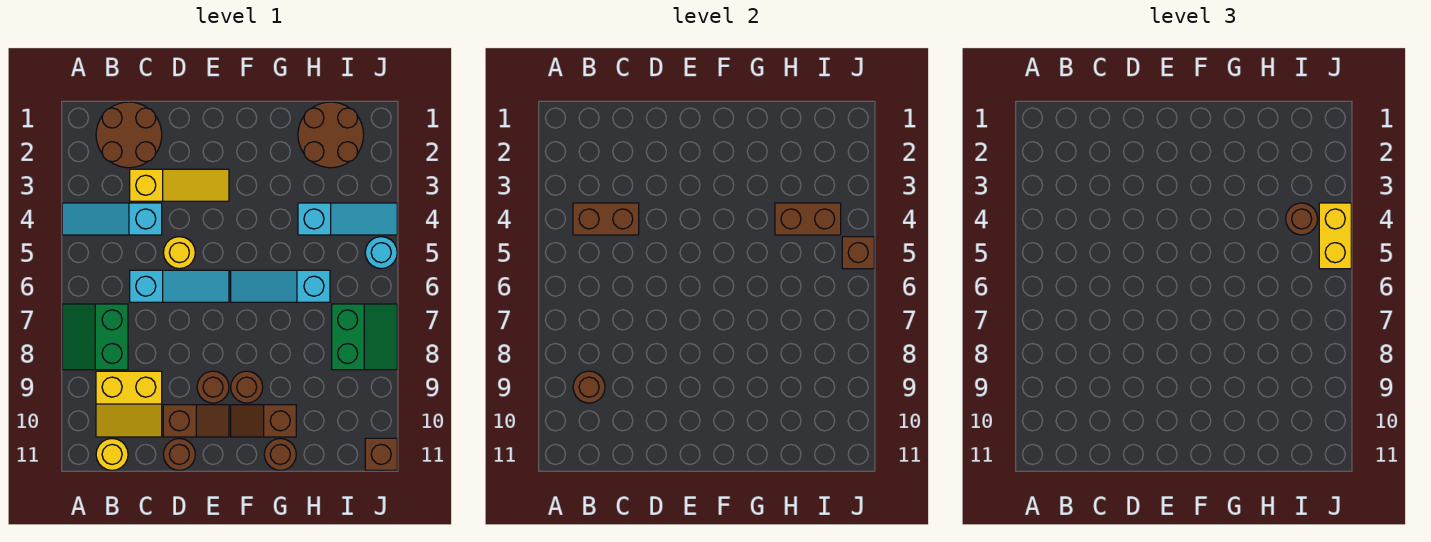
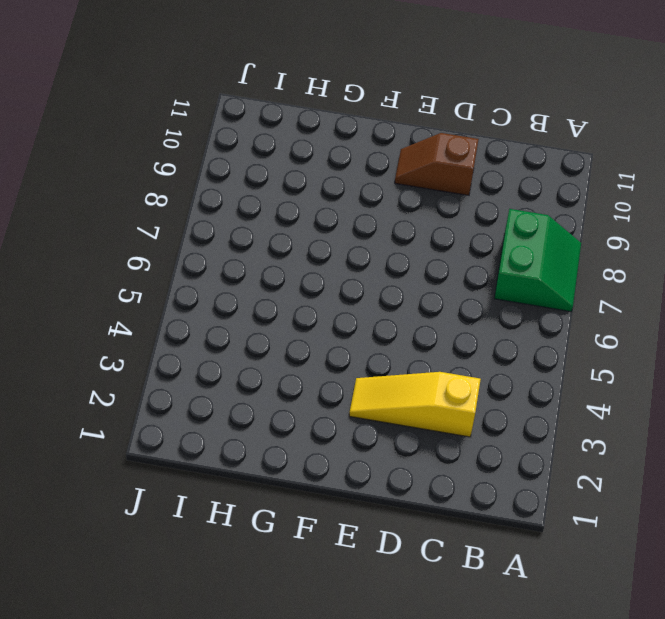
none -> cyan slope A4:C4 level 1 top C
none -> brown round brick B1:C2 level 1
none -> yellow slope B9:C10 level 1 top 9

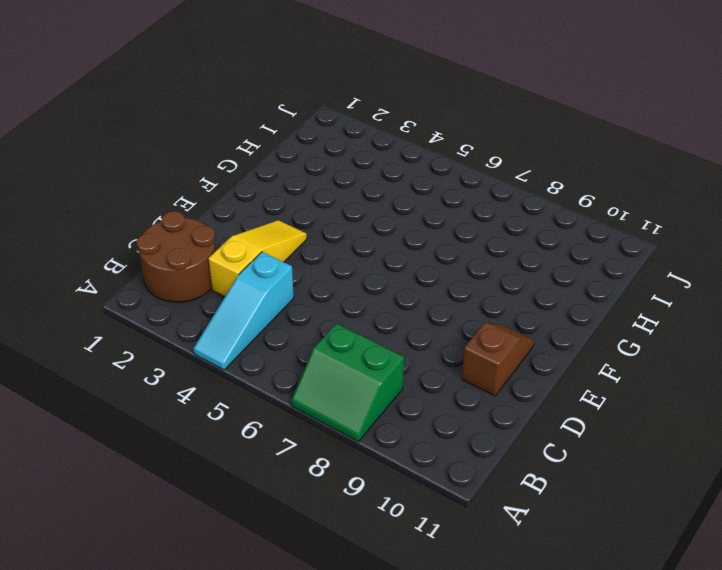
none -> yellow slope B9:C10 level 1 top 9
none -> yellow round brick B11 level 1
none -> cyan slope C6:E6 level 1 top C

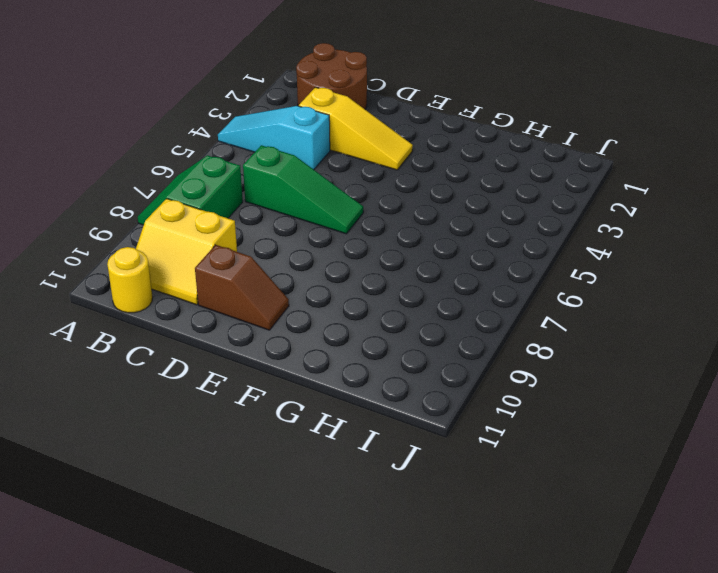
green slope C6:E6 level 1 top C -> cyan slope C6:E6 level 1 top C
none -> yellow round brick D5 level 1
none -> brown round brick D11 level 1
none -> brown round brick E9 level 1

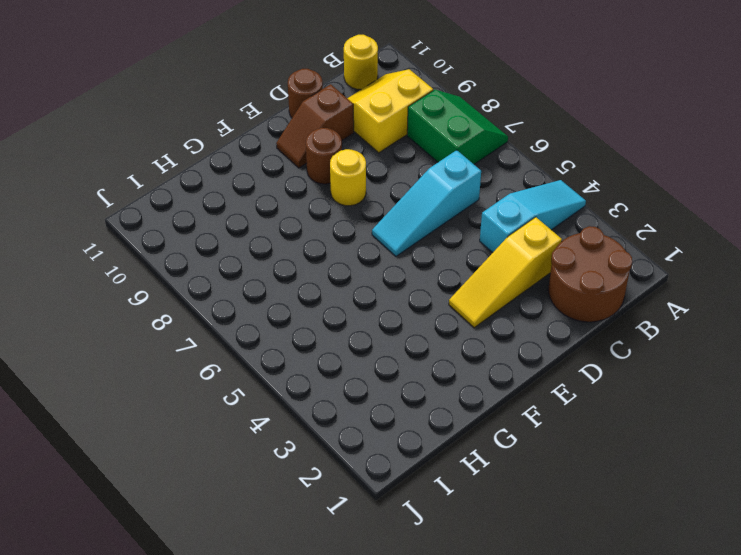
yellow round brick E8 level 1 -> yellow round brick D5 level 1
none -> cyan slope F6:H6 level 1 top H
none -> brown round brick F9 level 1
none -> brown slope F10:G10 level 1 top G

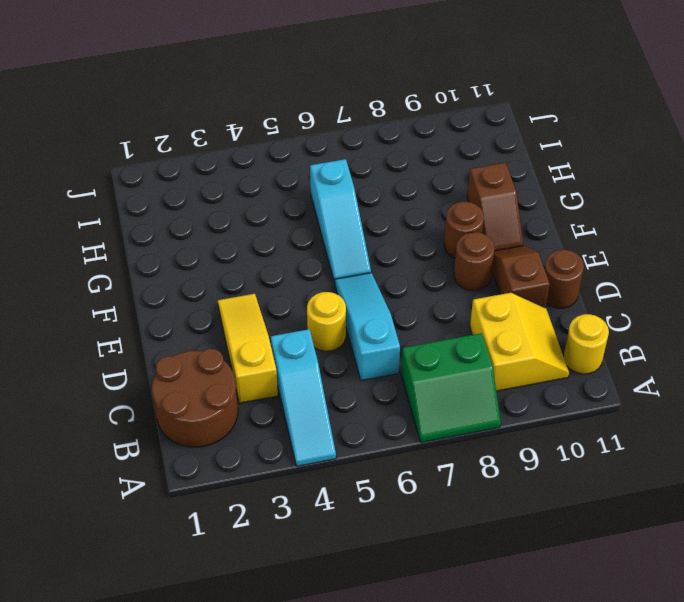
none -> brown round brick G11 level 1
none -> brown round brick H1:I2 level 1
none -> cyan slope H4:J4 level 1 top H

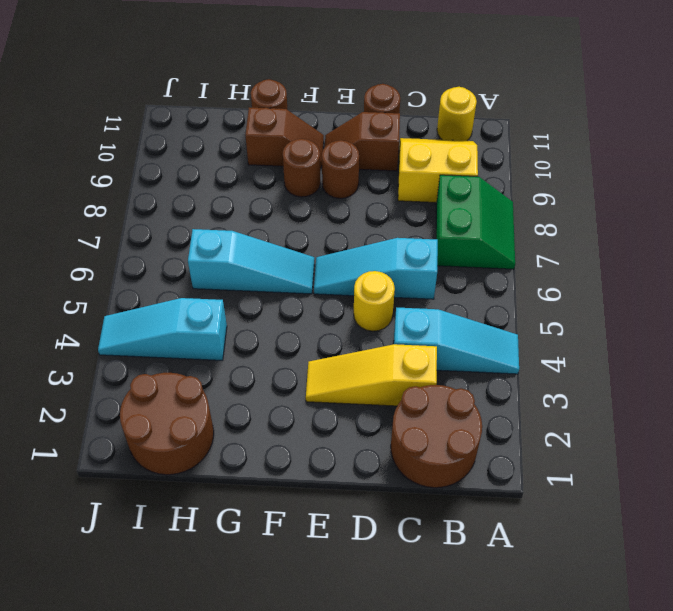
none -> green slope I7:J8 level 1 top I
none -> cyan round brick J5 level 1
none -> brown brick J11 level 1

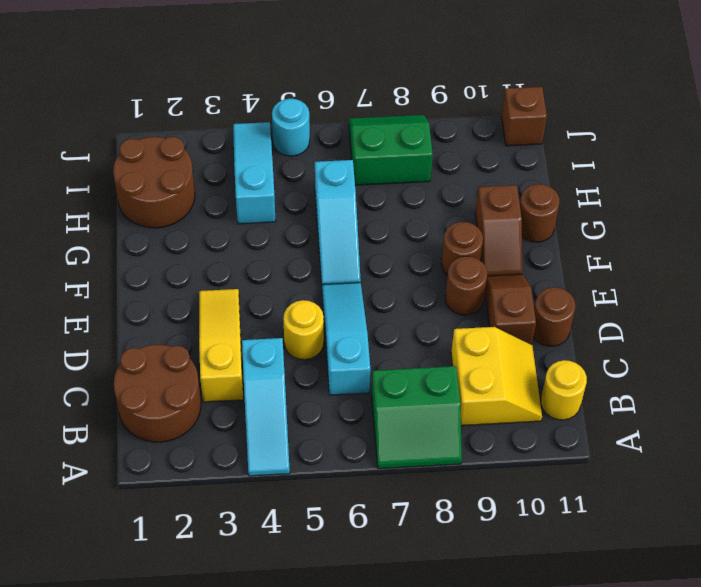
none -> brown brick B4:C4 level 2
none -> brown round brick B9 level 2
none -> brown brick H4:I4 level 2

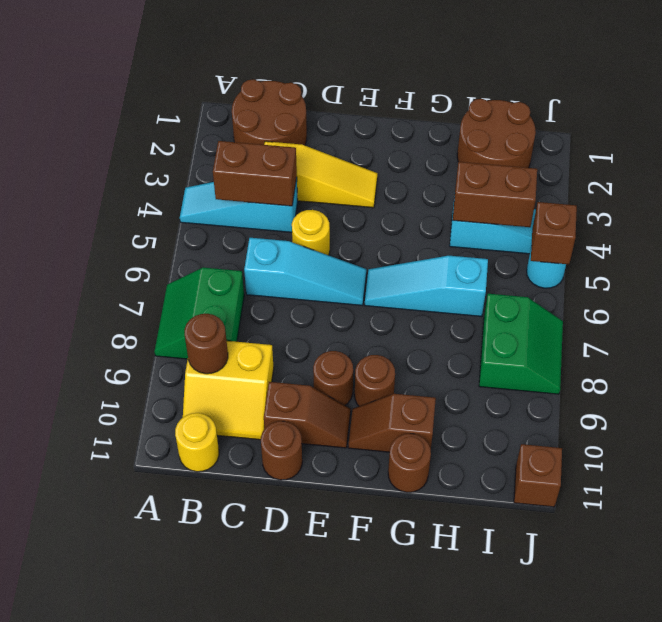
none -> brown round brick I4 level 3
none -> yellow brick J4:J5 level 3

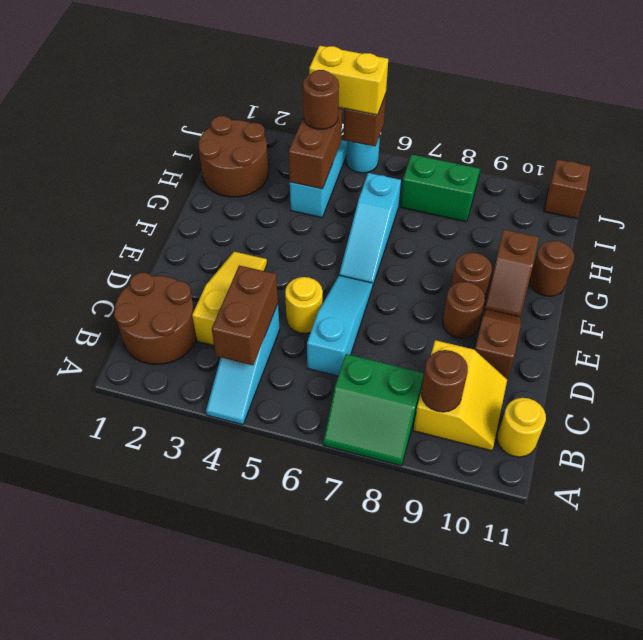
none -> brown round brick D11 level 1

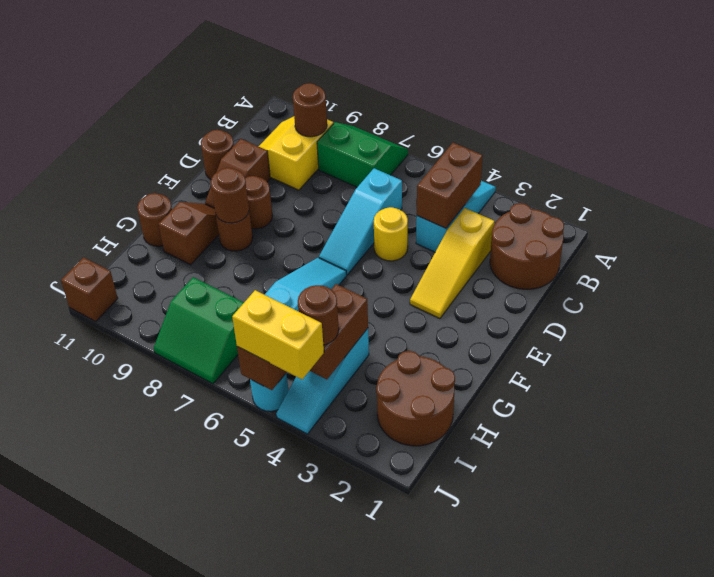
brown round brick F9 level 2 -> none
none -> yellow round brick B11 level 1

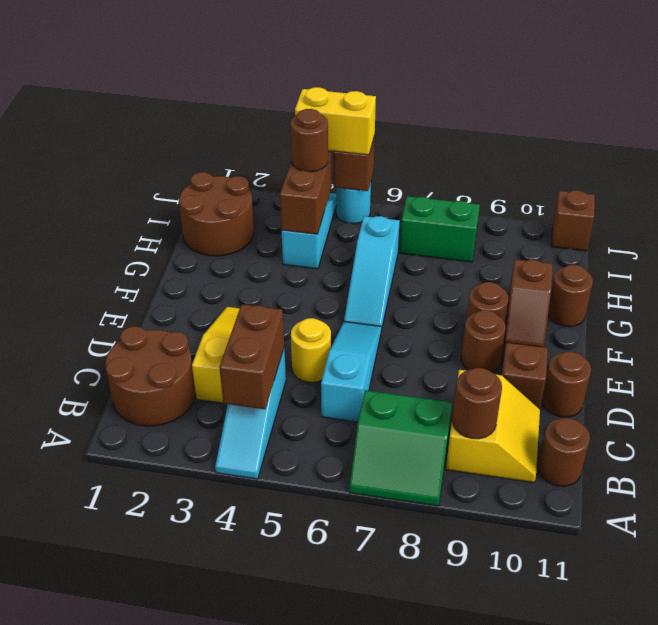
brown round brick B11 level 1 -> yellow round brick B11 level 1

